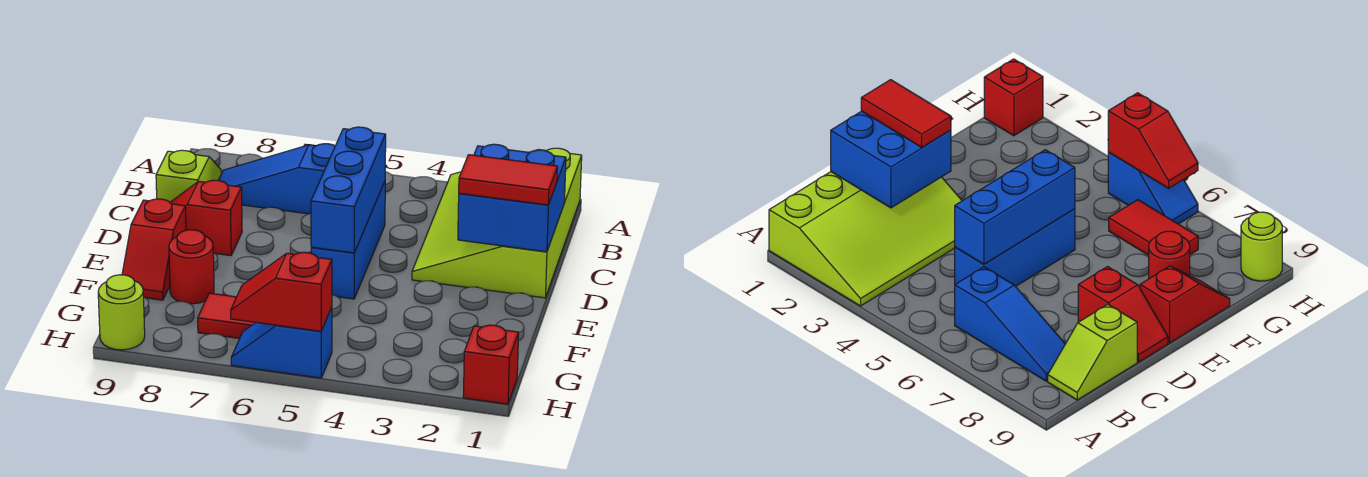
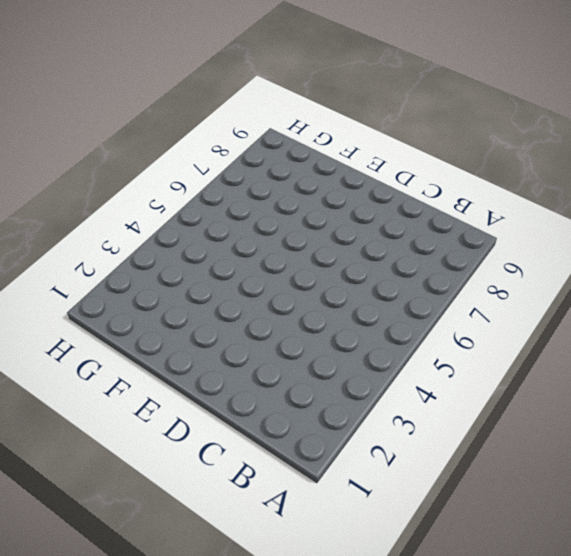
none -> lime slope A1:D3 level 1 top 1
none -> blue slope B6:B8 level 1 top 6
none -> lime slope B9:C9 level 1 top C

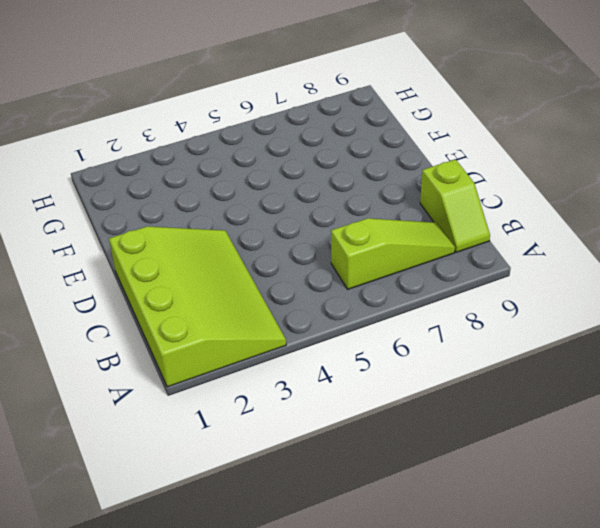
lime slope B6:B8 level 1 top 6 -> blue slope B6:B8 level 1 top 6
none -> blue brick C5:E5 level 1
none -> red slope D8:D9 level 1 top 8
none -> red slope E9:F9 level 1 top E

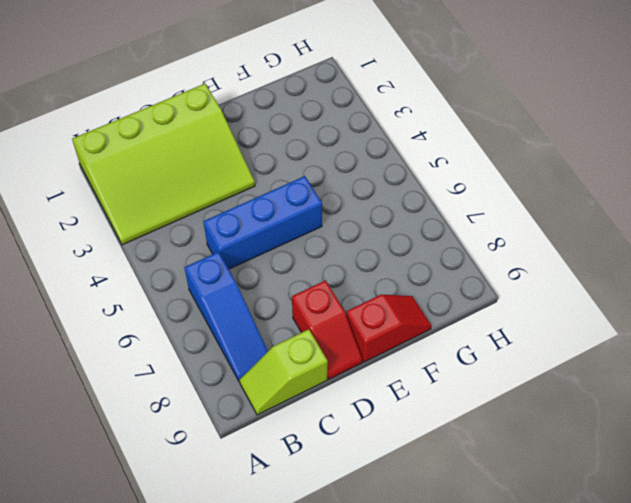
none -> red round brick F8 level 1
none -> red tile G6:G7 level 1
none -> red brick H1 level 1

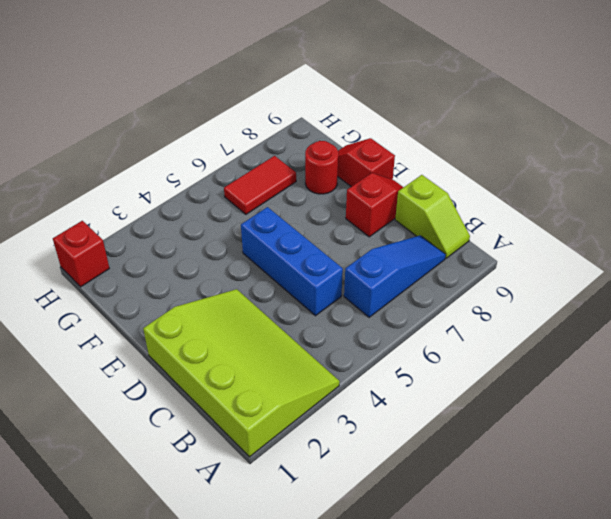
none -> blue slope H5:H6 level 1 top 5
none -> lime round brick H9 level 1
none -> blue brick C1:D2 level 2

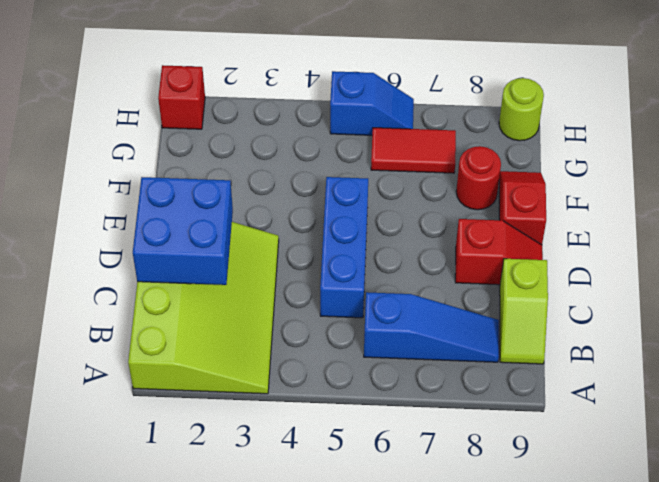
none -> blue brick C5:E5 level 2
none -> red slope H5:H6 level 2 top 5
none -> red tile D1:D2 level 3

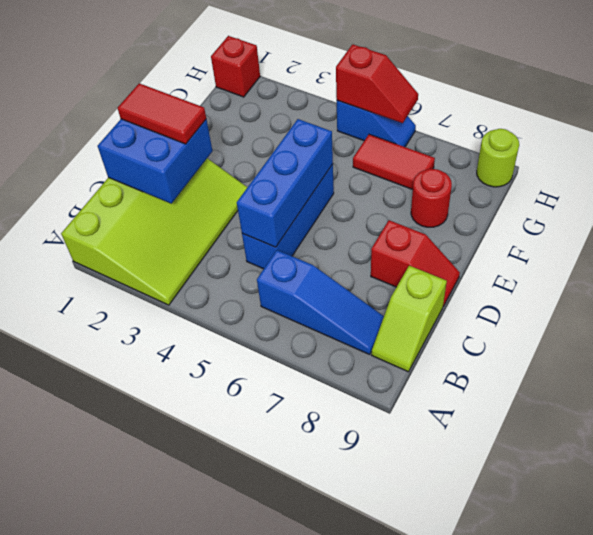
none -> red slope E9:F9 level 1 top E

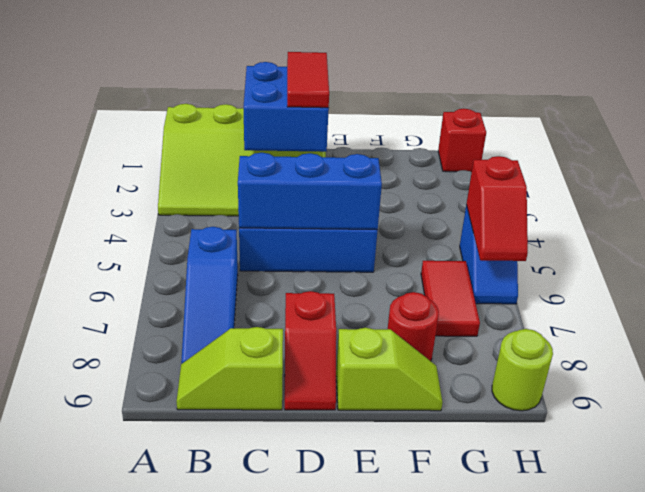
lime slope E9:F9 level 1 top E -> red slope E9:F9 level 1 top E

